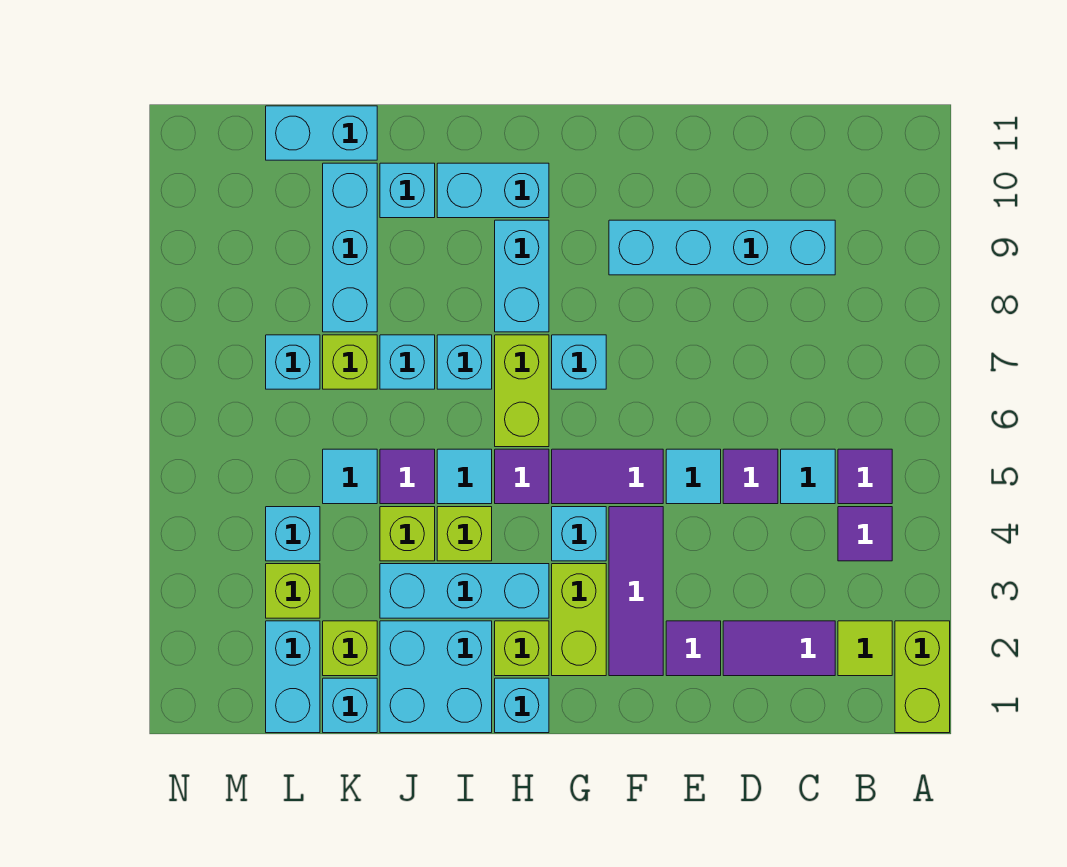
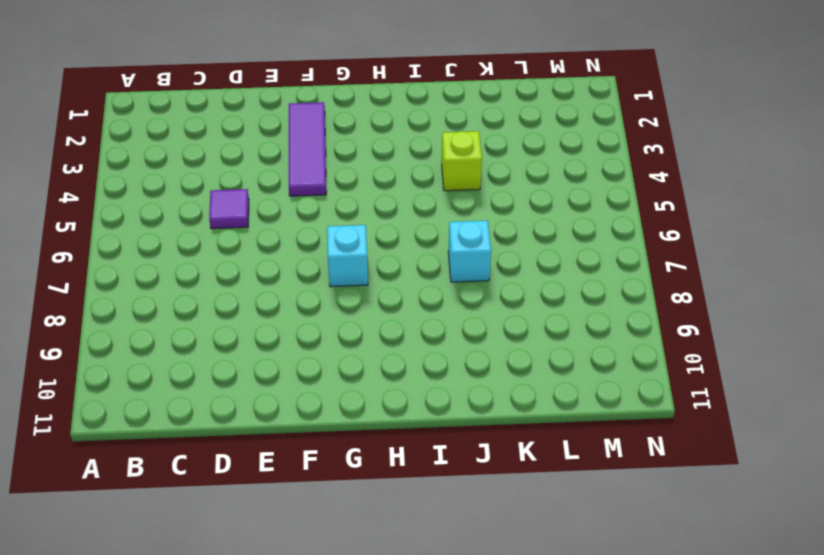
none -> lime brick A1:A2 level 1
none -> lime tile B2 level 1
none -> purple tile B4 level 1
none -> purple tile B5 level 1

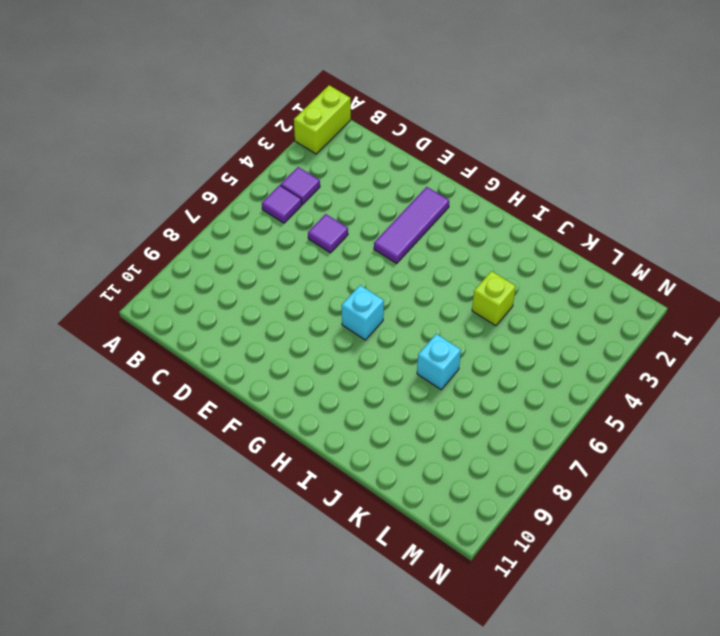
none -> lime tile B2 level 1
none -> purple tile C2:D2 level 1
none -> cyan tile C5 level 1
none -> cyan brick C9:F9 level 1

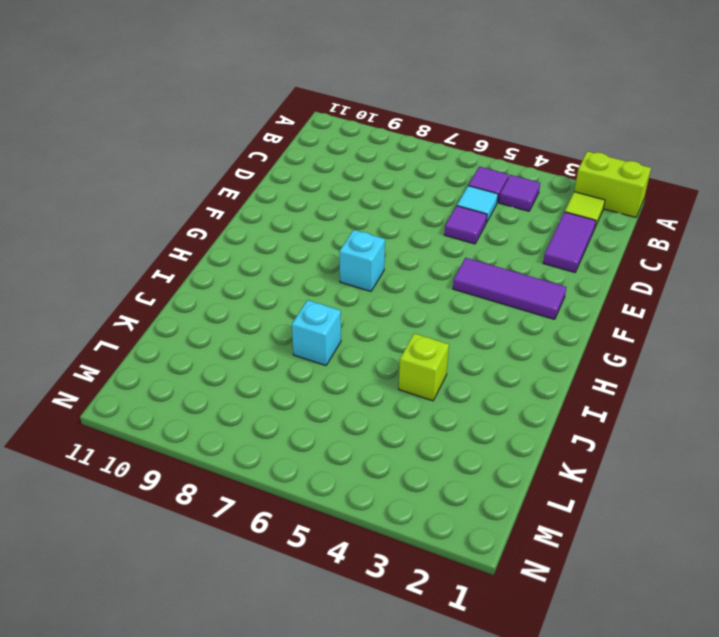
none -> cyan brick C9:F9 level 1
none -> purple tile E2 level 1
none -> cyan tile E5 level 1
none -> purple tile F5:G5 level 1

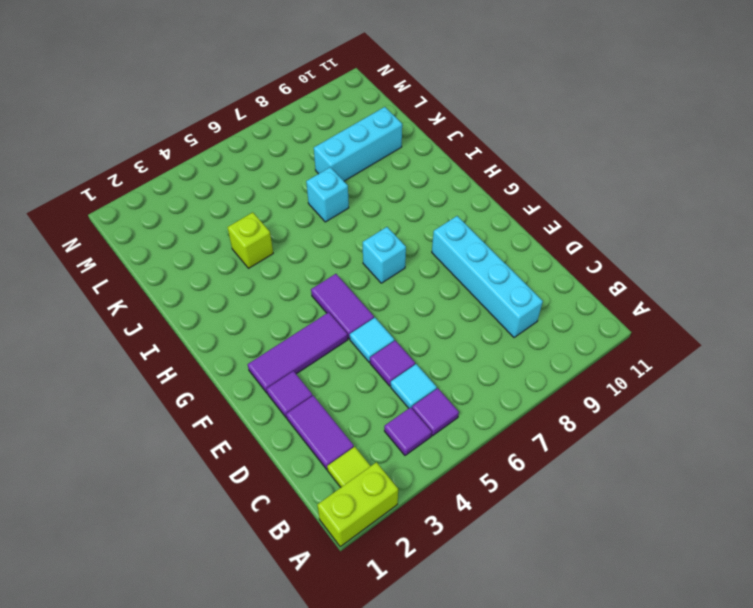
none -> lime brick G2:G3 level 1
none -> cyan brick G4 level 1
none -> cyan brick H1 level 1
none -> lime brick H2 level 1

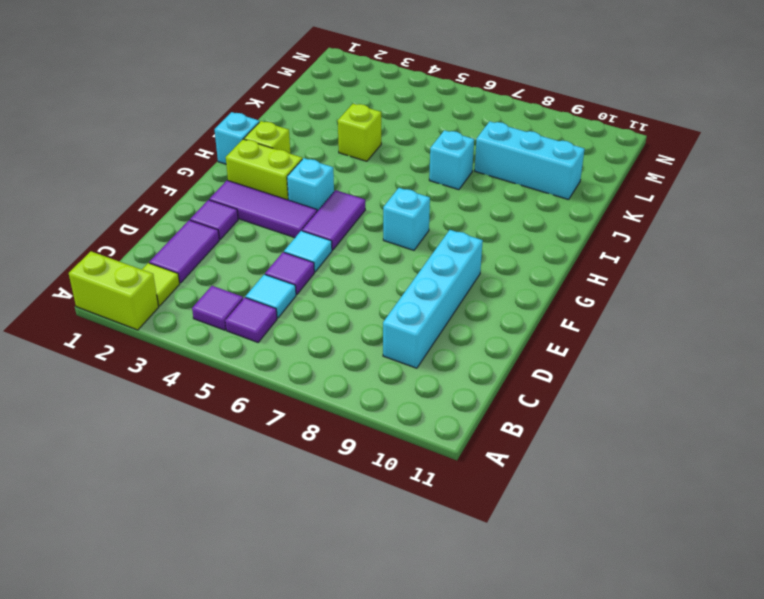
none -> cyan brick H3:J3 level 1
none -> purple tile H5 level 1
none -> lime brick H6:H7 level 1
none -> cyan brick H8:H9 level 1

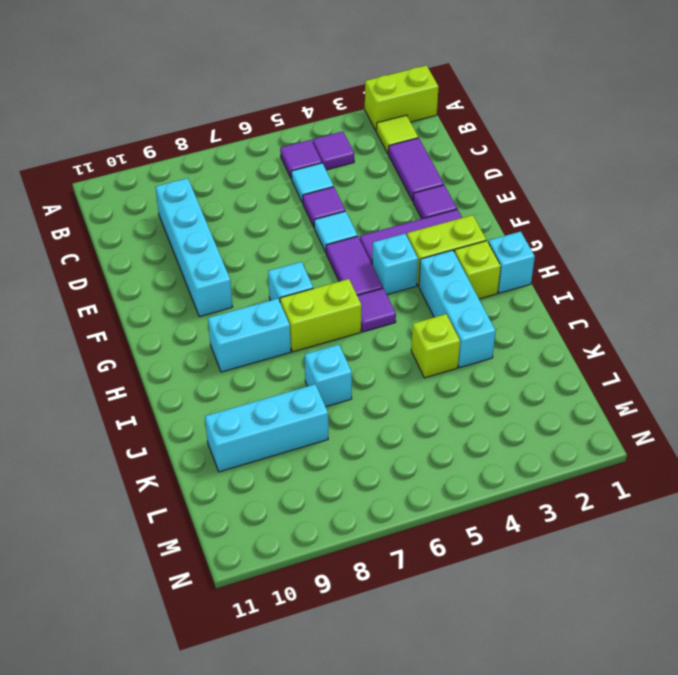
none -> cyan brick H10:I10 level 1
none -> cyan brick I1:J2 level 1
none -> lime brick I4 level 1
none -> cyan tile I5 level 1

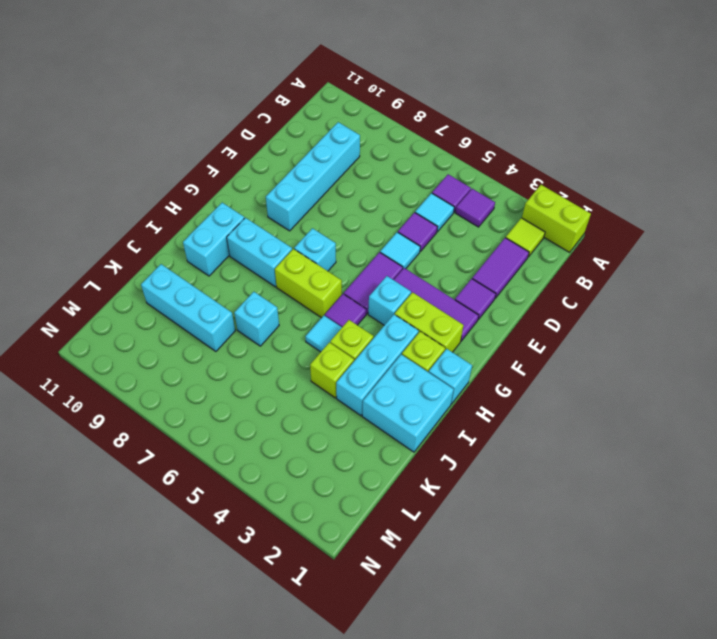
none -> cyan brick I7 level 1
none -> purple tile J5 level 1
none -> cyan brick J10 level 1
none -> cyan brick K1 level 1

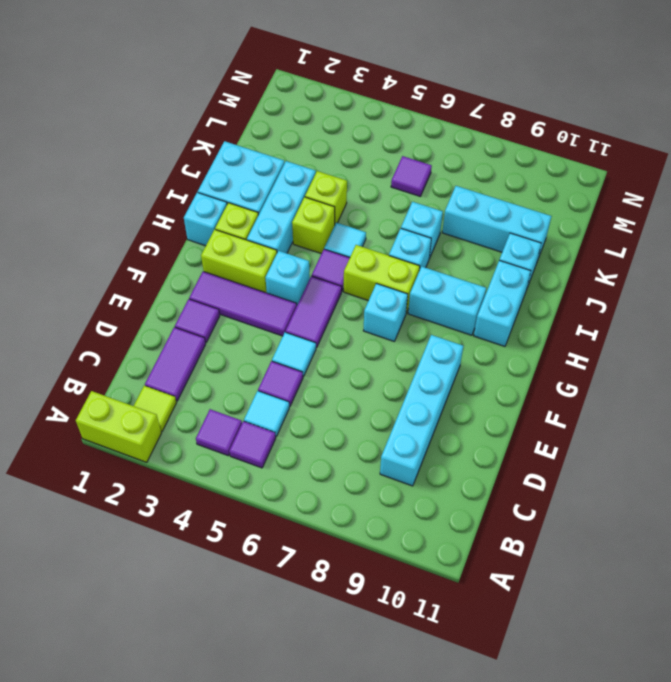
purple tile L6 level 1 -> purple tile J5 level 1
none -> cyan brick K1 level 1
none -> lime brick K2 level 1
none -> cyan tile K5 level 1
none -> lime brick K7 level 1

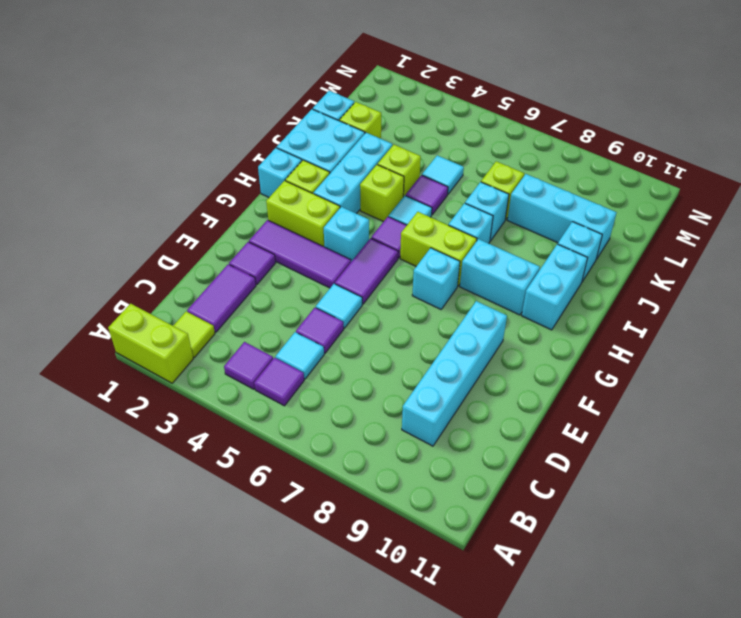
none -> cyan brick K11:L11 level 1
none -> cyan brick L1:L2 level 1
none -> lime brick L3 level 1
none -> cyan brick L4 level 1

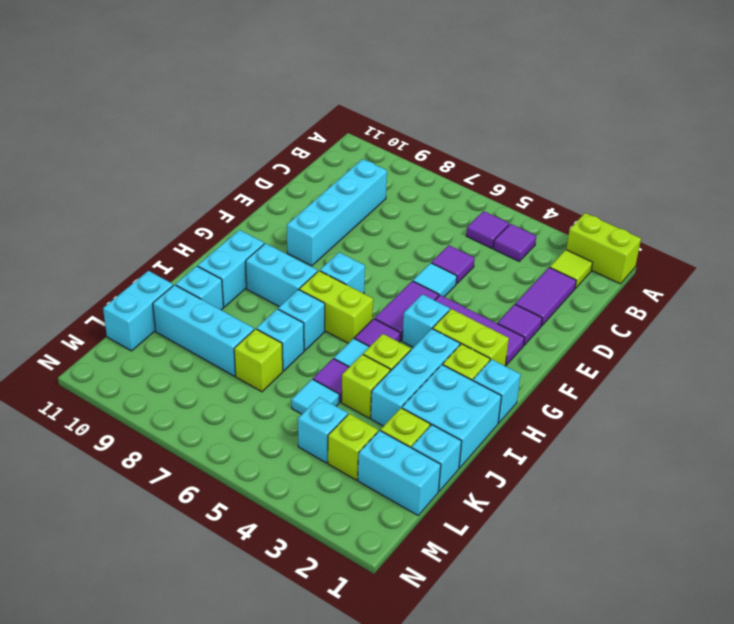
none -> cyan tile C5 level 1
none -> cyan brick L7 level 1

